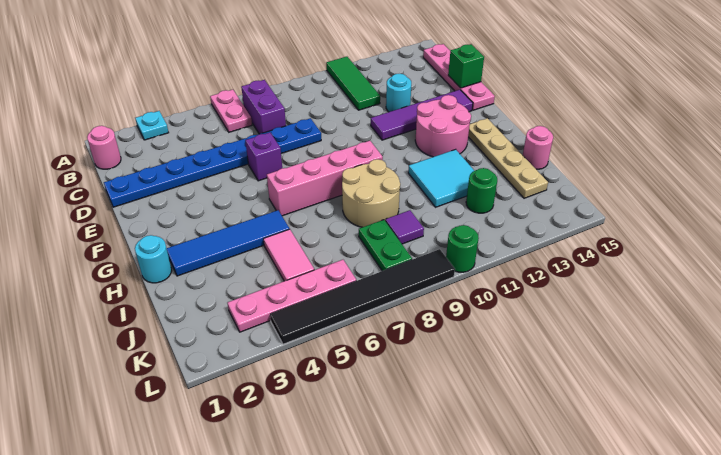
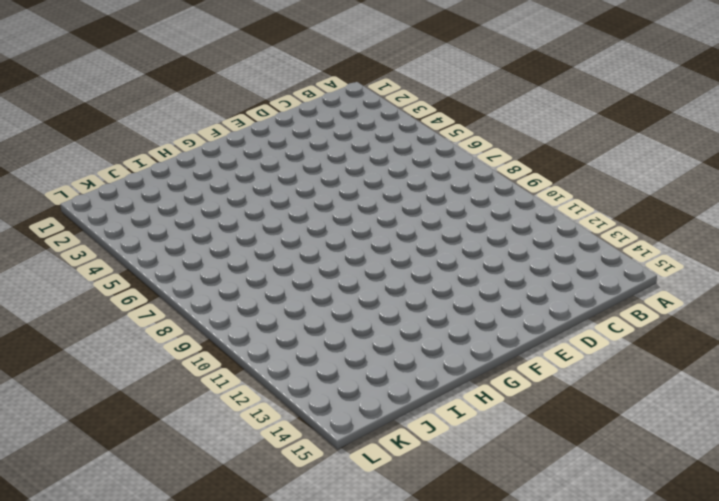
none -> cyan plate A3 level 1
none -> pink plate A6:B6 level 1
none -> green tile A11:C11 level 1

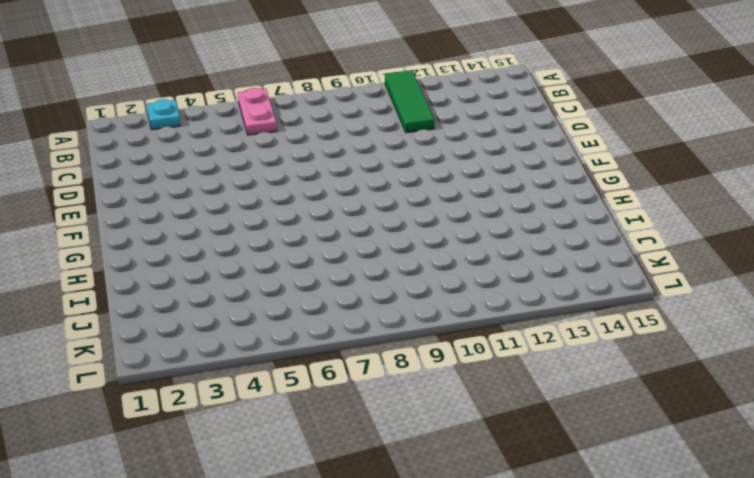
none -> pink round brick B1 level 1
none -> purple brick B7:C7 level 1
none -> pink plate B15:E15 level 1

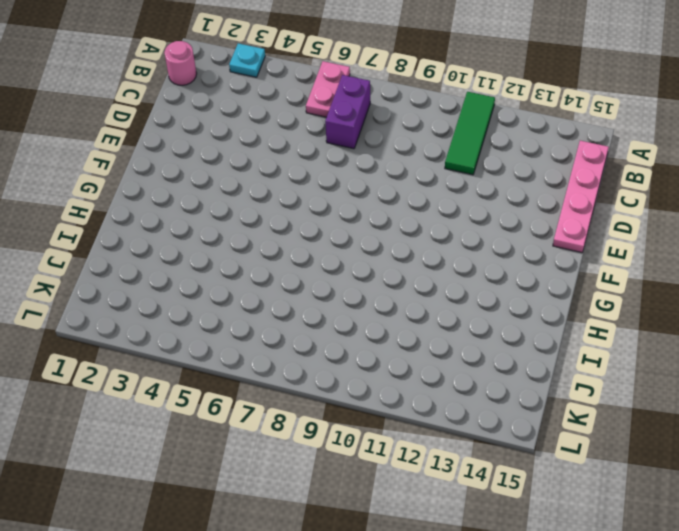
none -> blue plate D1:D8 level 1
none -> cyan round brick D12 level 1
none -> purple brick E6 level 1

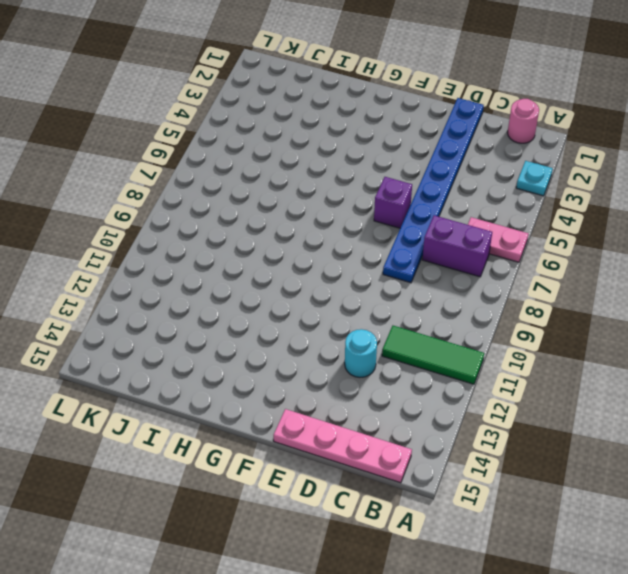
none -> purple tile E11:E14 level 1
none -> pink round brick F12:G13 level 1
none -> pink brick G6:G9 level 1

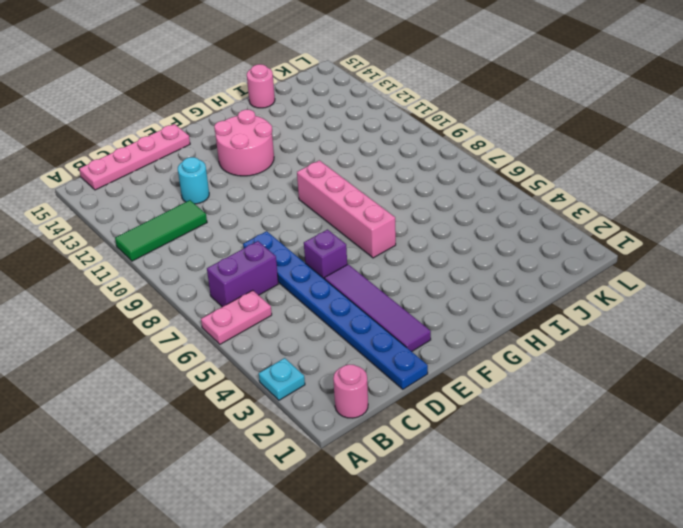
purple tile E2:E5 level 1 -> purple tile E11:E14 level 1
none -> tan plate G14:J14 level 1
none -> cyan round brick H1 level 1
none -> blue tile H2:H5 level 1

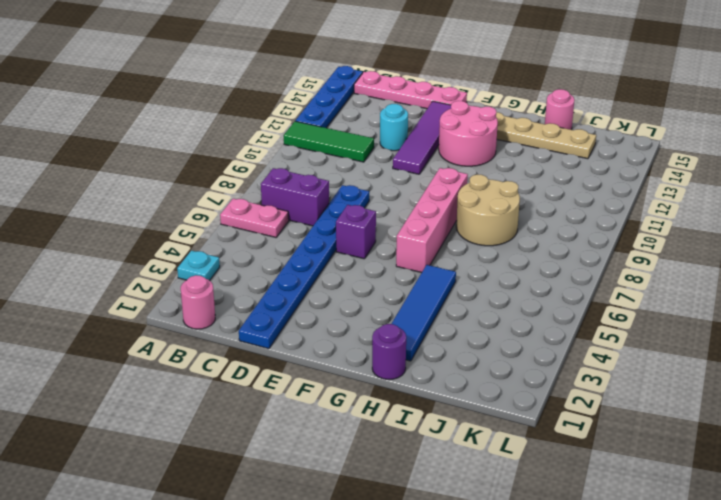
blue plate A12:A15 level 1 -> none
purple round brick H1 level 1 -> cyan round brick H1 level 1
none -> cyan tile H11:I12 level 1
none -> pink tile I5:J5 level 1
none -> green plate J8:K8 level 1

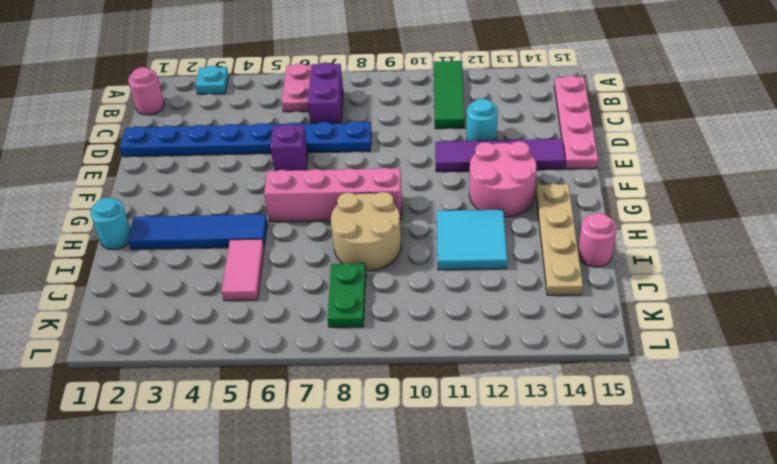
none -> purple tile J9 level 1
none -> green round brick J12 level 1
none -> pink plate K3:K6 level 1

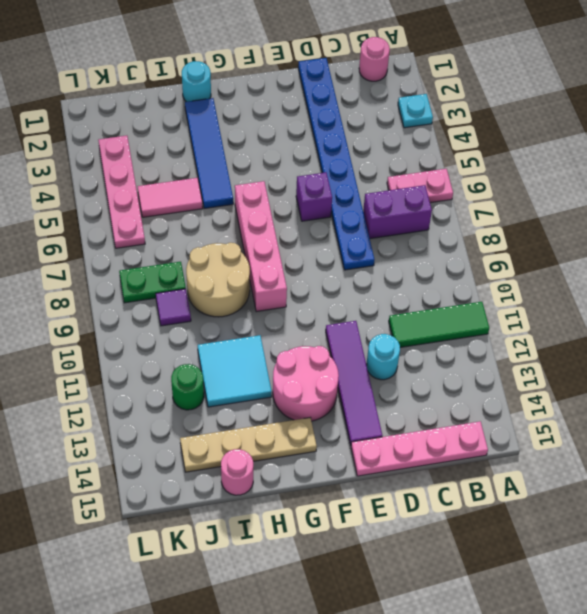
none -> black tile L4:L9 level 1
none -> green round brick L10 level 1
none -> green brick D15 level 2

